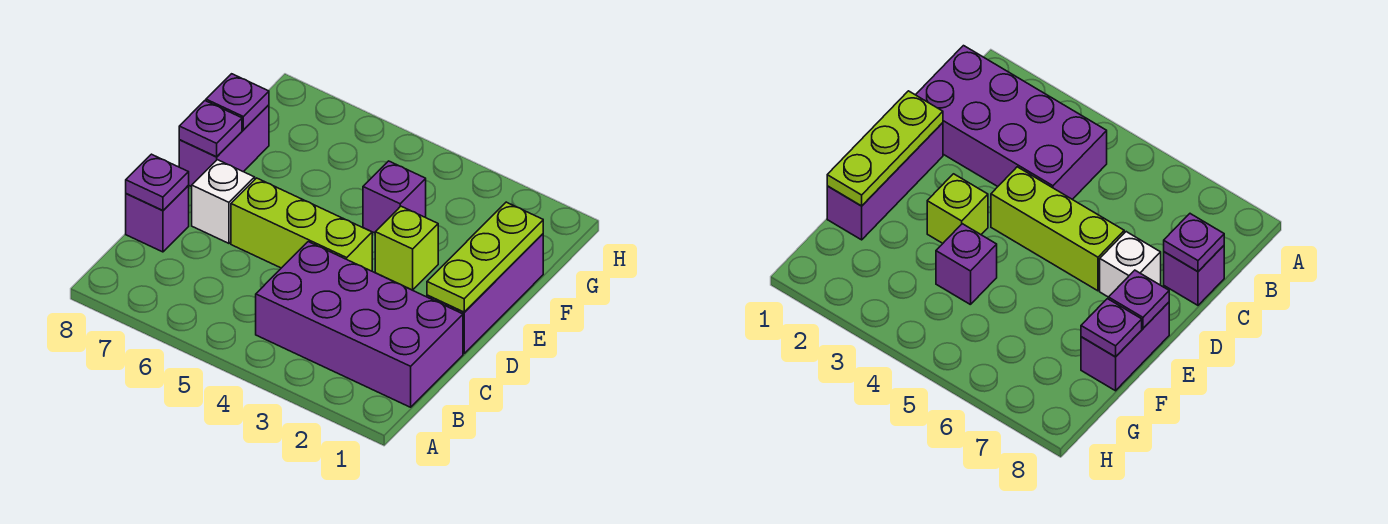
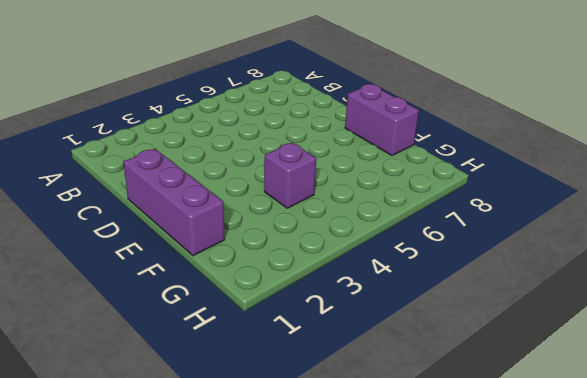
none -> purple brick B1:C4 level 1
none -> purple brick C8 level 1
none -> lime brick D4:D6 level 1

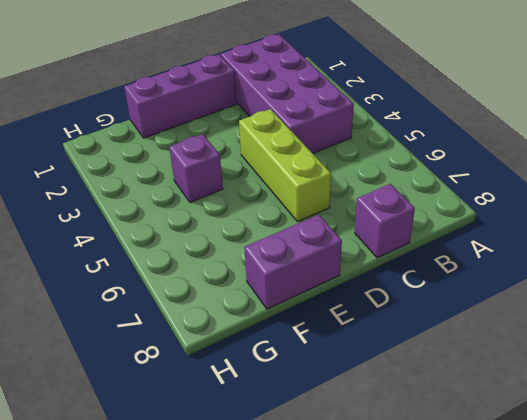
none -> white brick D7 level 1
none -> lime brick E3 level 1
none -> purple plate C8 level 2

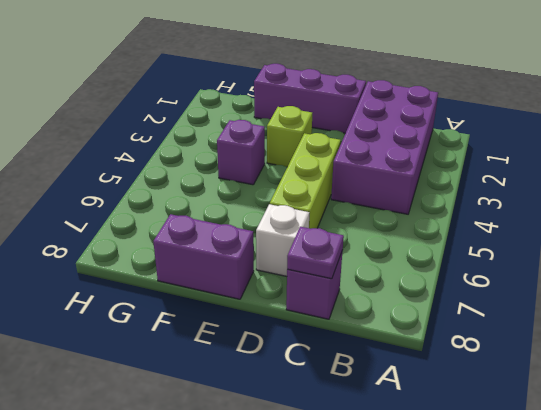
none -> lime plate D1:F1 level 2
none -> purple plate E8 level 2
none -> purple plate F8 level 2

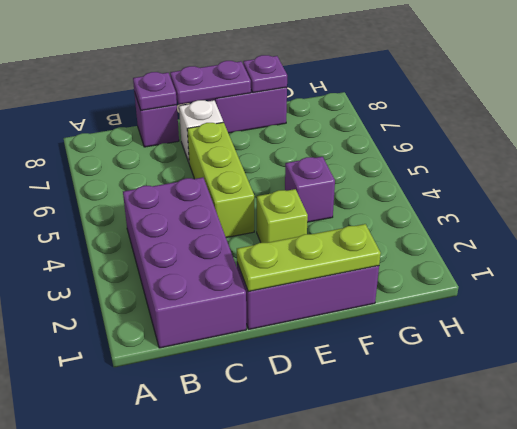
purple plate D8:E8 level 2 -> purple plate E8 level 2

